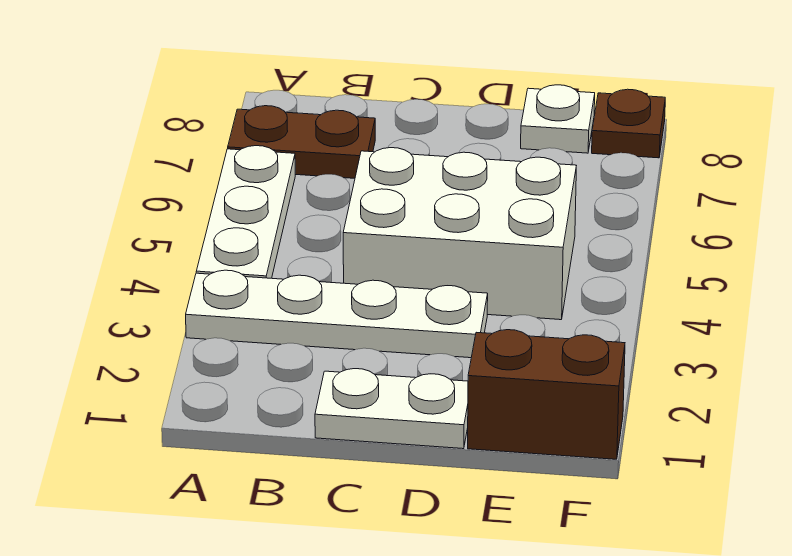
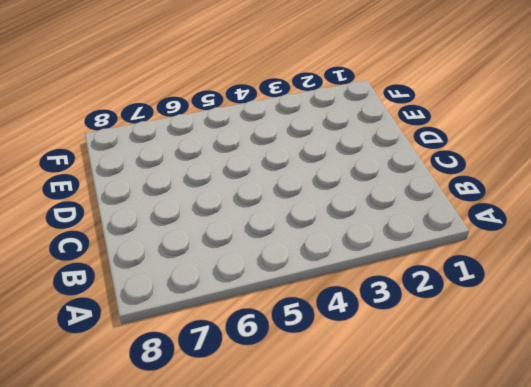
none -> white plate A3:D3 level 1
none -> white plate A4:A6 level 1

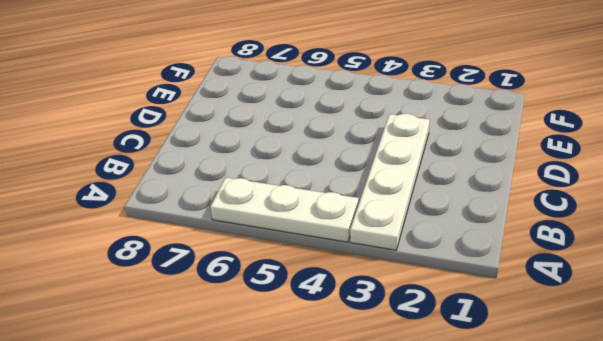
none -> brown plate A7:B7 level 1
none -> white plate C1:D1 level 1

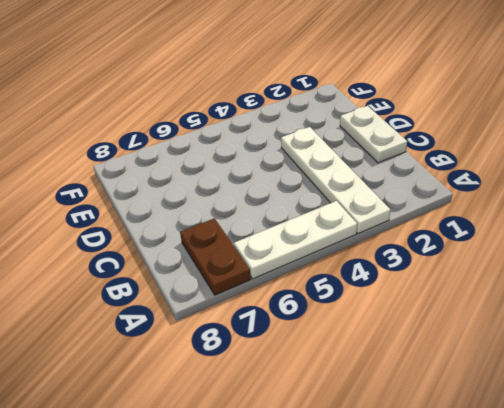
none -> white brick C4:E5 level 1
none -> brown brick E1:F1 level 1

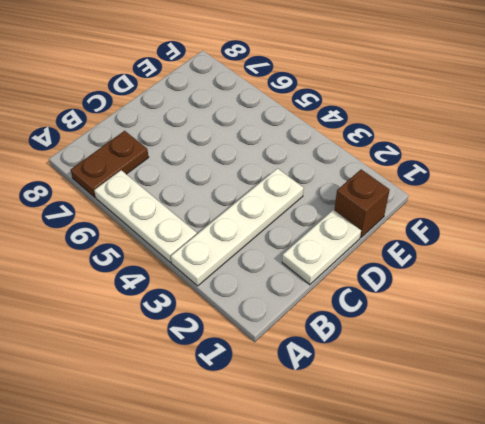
brown brick E1 level 1 -> brown brick E1:F1 level 1
none -> white brick C4:E5 level 1
none -> white plate E8 level 1

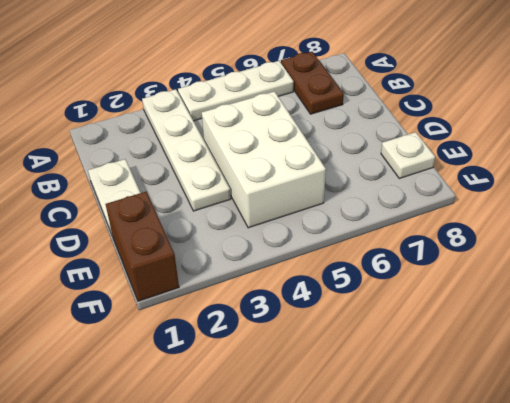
none -> brown plate F8 level 1

